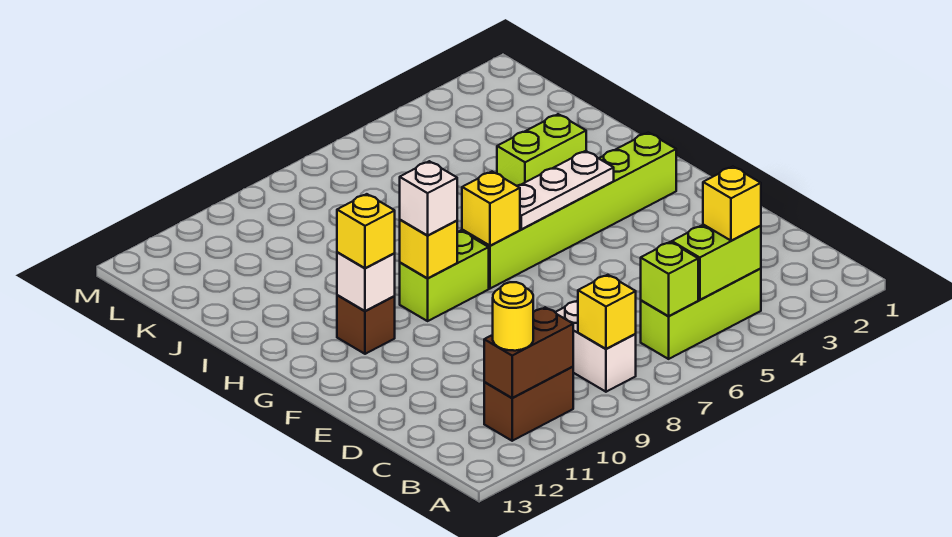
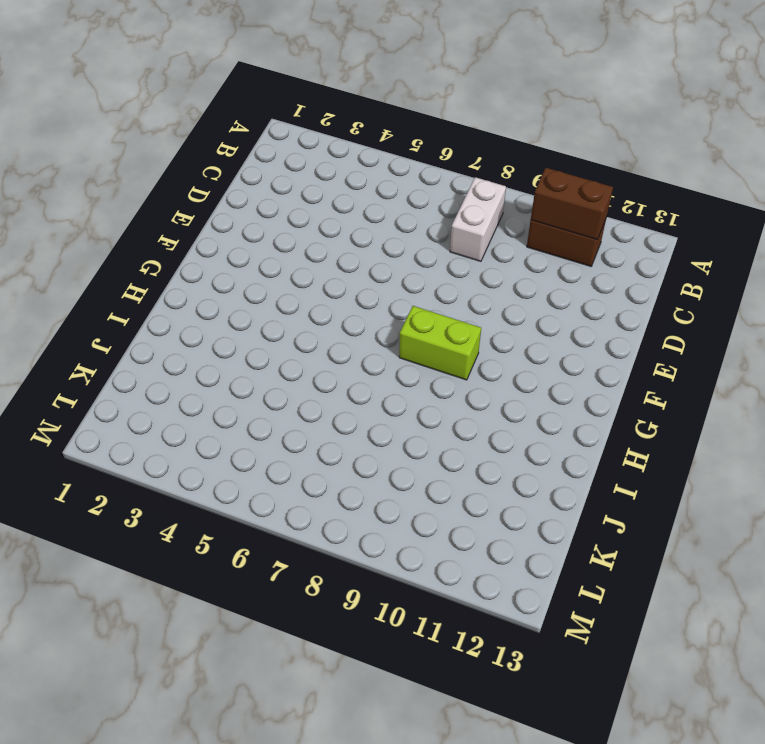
none -> lime brick B4:B6 level 1
none -> lime brick G2:G7 level 1
none -> brown brick G11 level 1

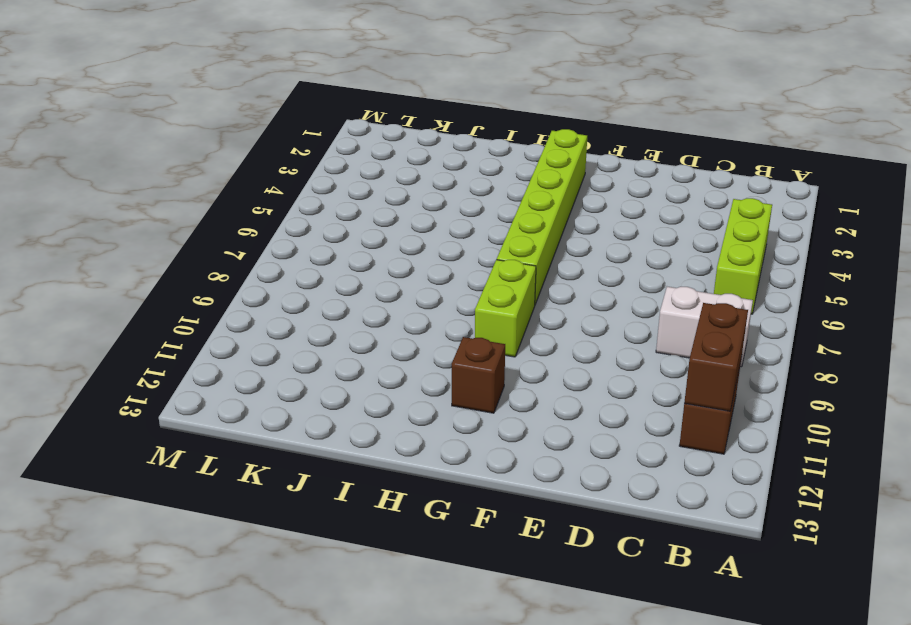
none -> lime brick I3:I4 level 1
none -> lime brick B4:B5 level 2
none -> lime brick B6 level 2

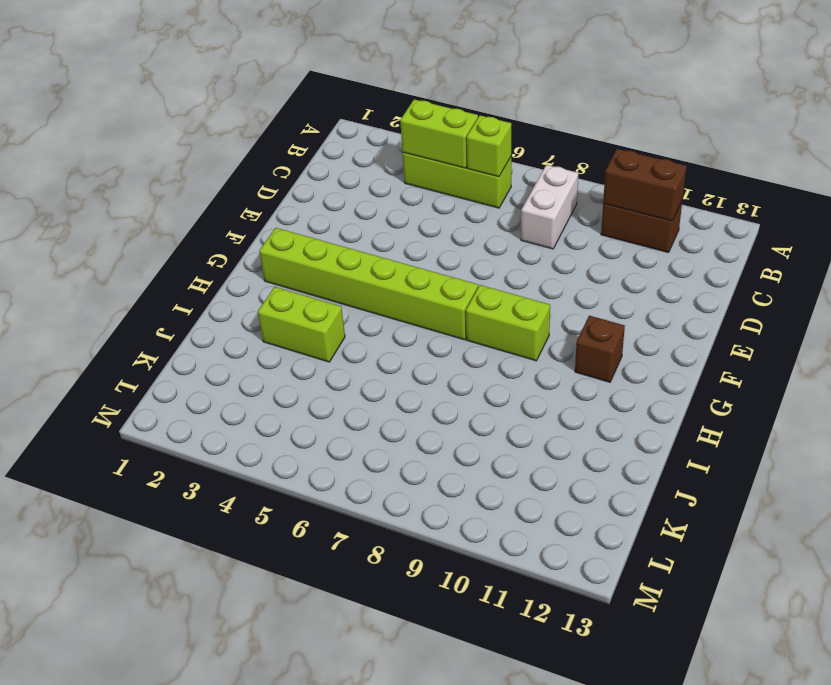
none -> yellow brick B8 level 2
none -> white plate G4:G6 level 2
none -> yellow brick G7 level 2

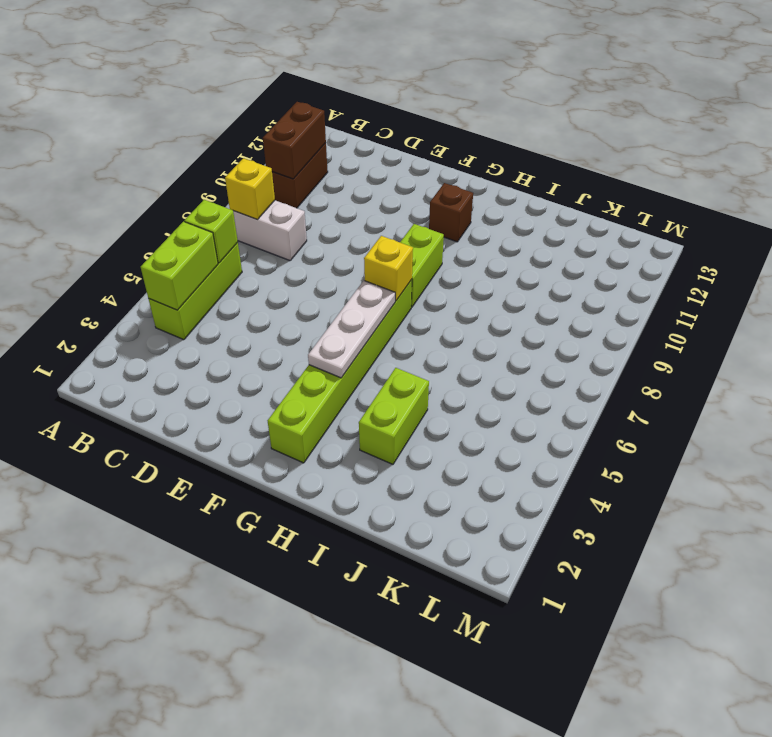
none -> yellow brick G9 level 2
none -> white brick G11 level 2
none -> yellow brick B4 level 3

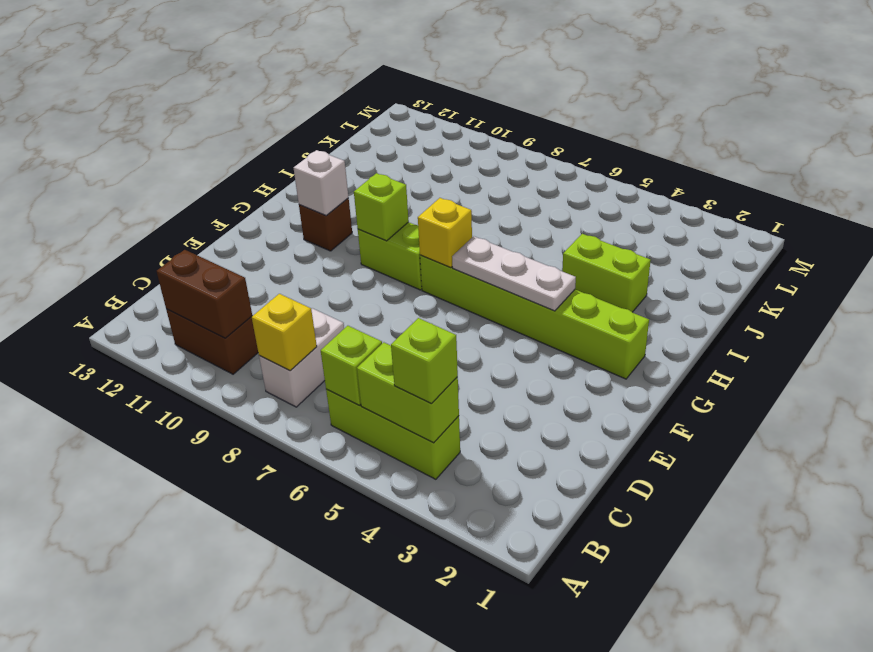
lime brick B4 level 3 -> yellow brick B4 level 3
lime brick G9 level 2 -> yellow brick G9 level 2
none -> yellow round brick B11 level 3
none -> white brick G9 level 3
none -> yellow brick G11 level 3

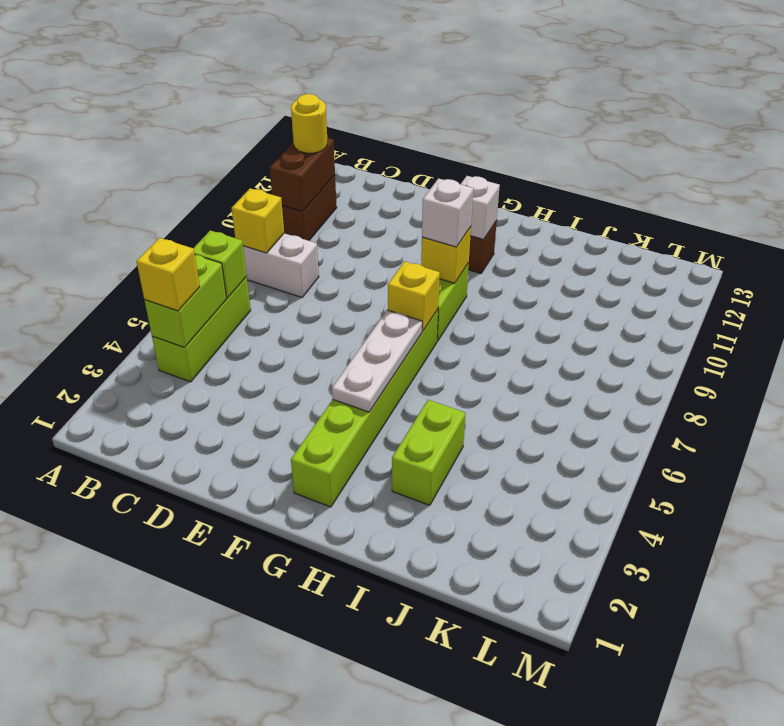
none -> yellow brick G11 level 3

